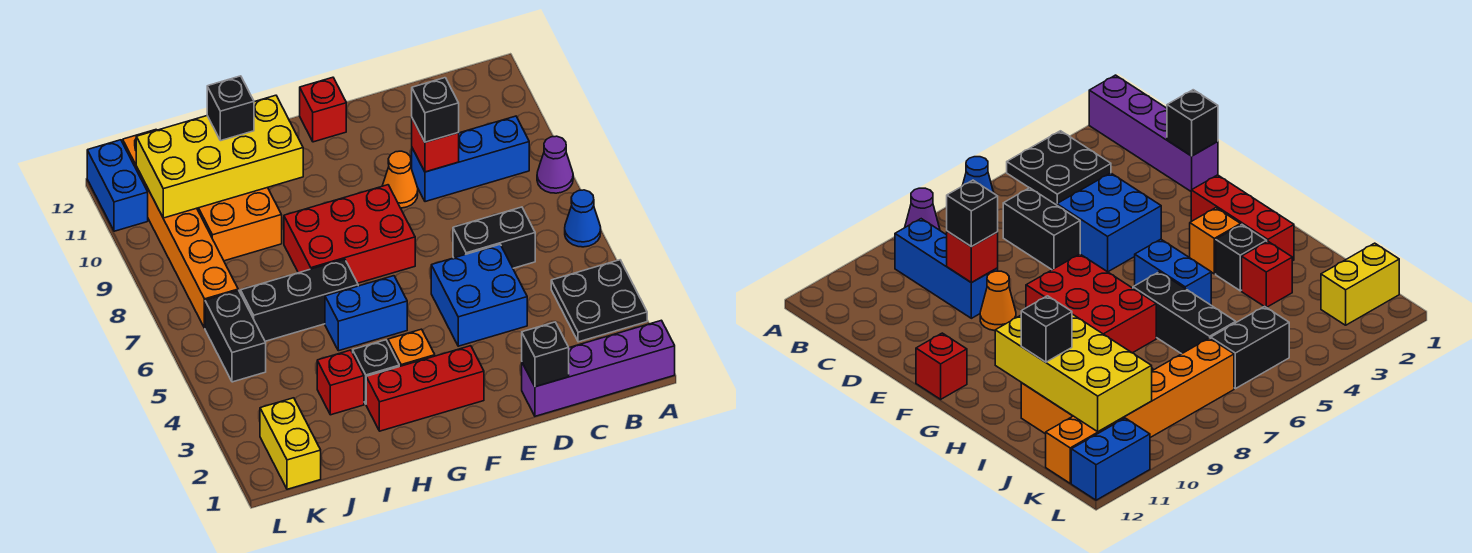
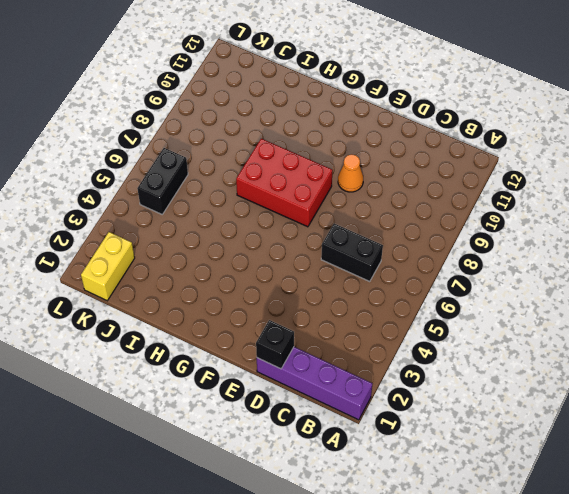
none -> black plate A3:B4 level 1
none -> blue cone A6 level 1
none -> purple cone A8 level 1

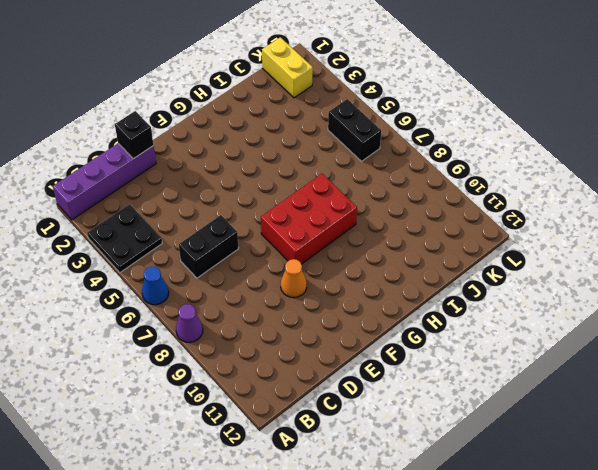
none -> blue brick B9:D9 level 1
none -> blue brick D4:E5 level 1
none -> red brick F2:H2 level 1

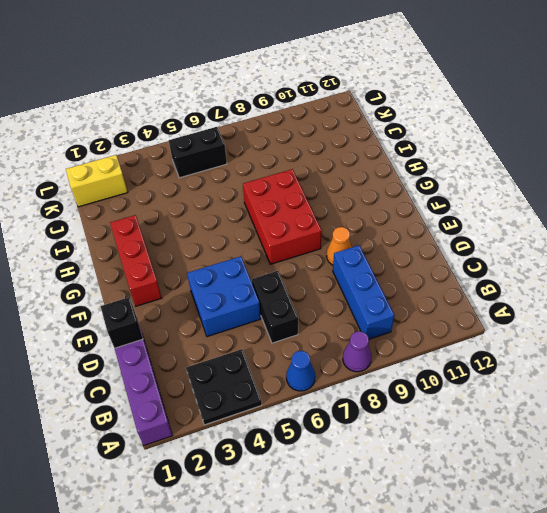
none -> red brick F12 level 1
none -> orange brick G3 level 1
none -> blue brick G5:H5 level 1

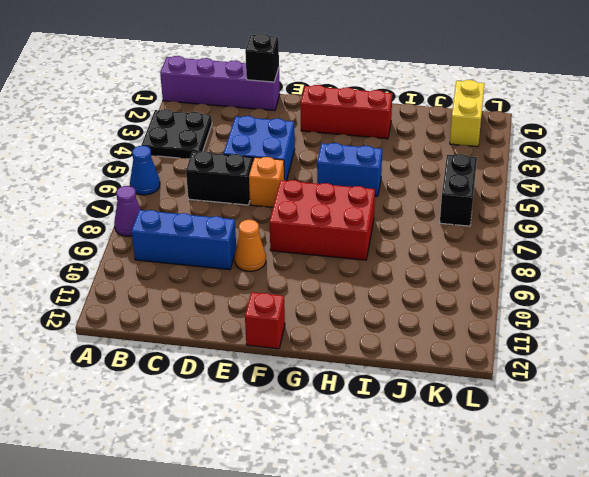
orange brick E6 level 1 -> orange brick G3 level 1
none -> black brick H3 level 1
none -> black brick H6:J6 level 1
none -> red brick I3 level 1

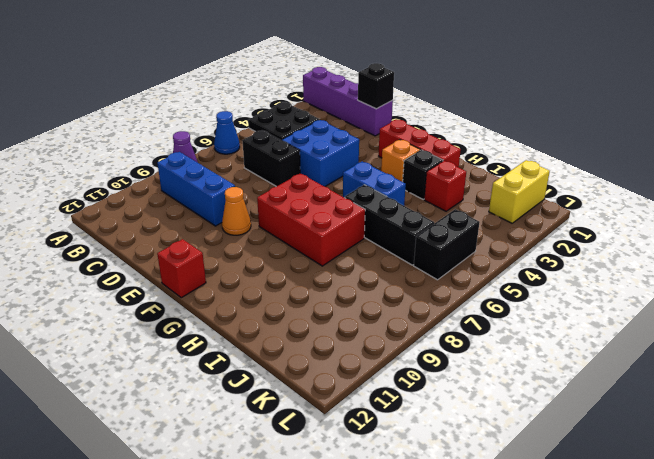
none -> orange brick I9:J11 level 1
none -> orange brick K7:K12 level 1
none -> blue brick L11:L12 level 1

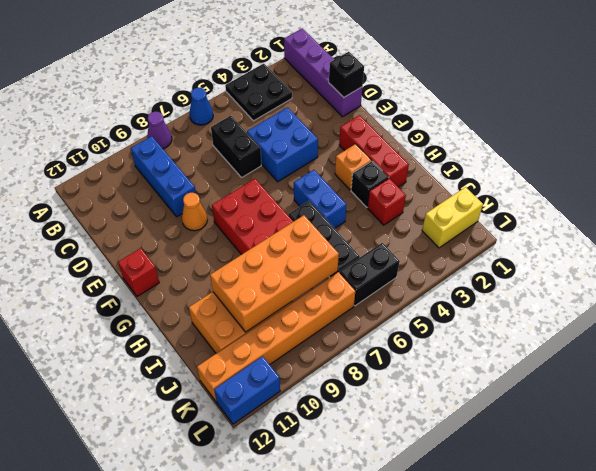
orange brick I7:J10 level 2 -> yellow brick H10:K11 level 2
none -> red brick D9 level 2
none -> black brick D9 level 3
none -> black brick I11 level 3

